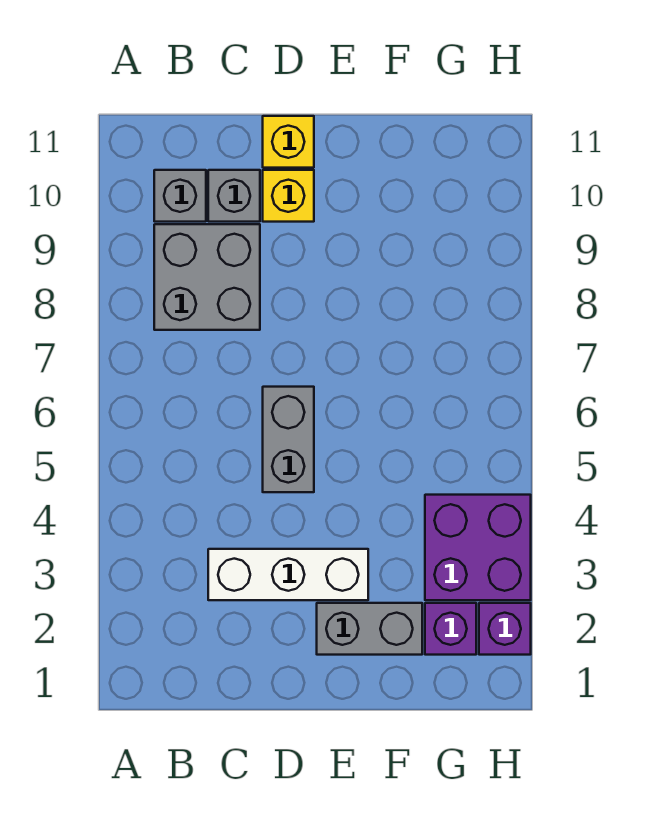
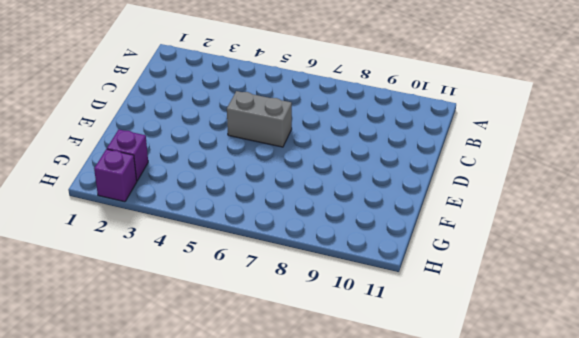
none -> grey brick B8:C9 level 1
none -> grey brick B10 level 1

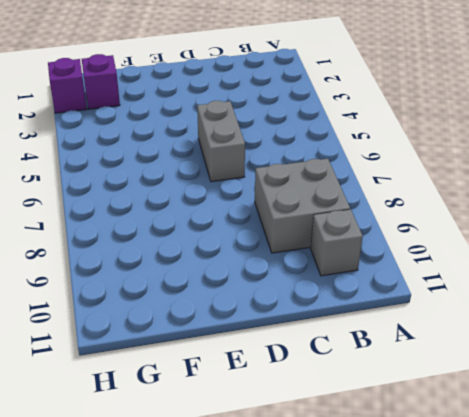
none -> white brick C3:E3 level 1
none -> grey brick C10 level 1

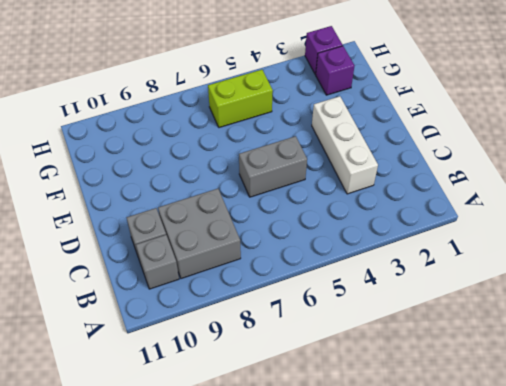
lime brick G5:G6 level 1 -> none
none -> yellow brick D10 level 1
none -> yellow brick D11 level 1

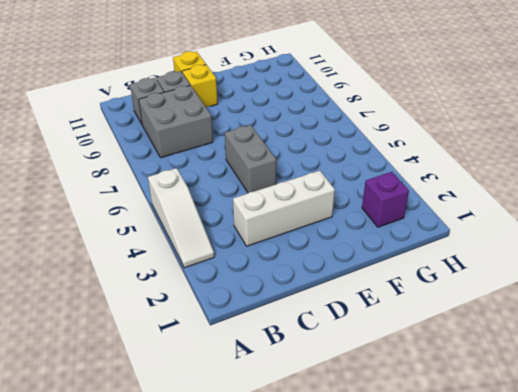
white slope A3:A5 level 1 top 5 -> none
none -> grey brick E2:F2 level 1
none -> purple brick G3:H4 level 1

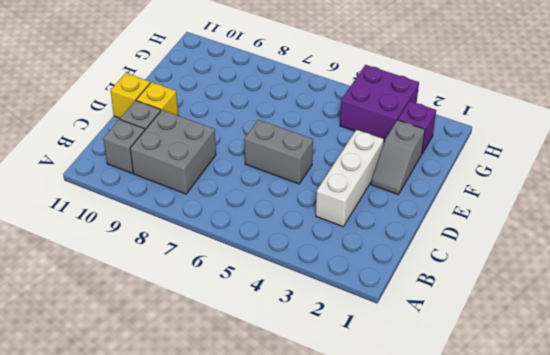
grey slope E2:F2 level 1 top F -> grey brick E2:F2 level 1
none -> purple brick H2 level 1

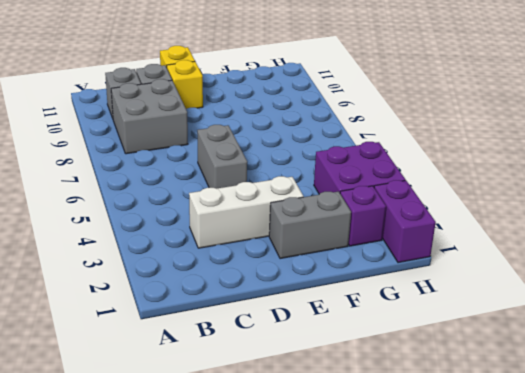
purple brick H1:H2 level 1 -> purple brick H2 level 1

